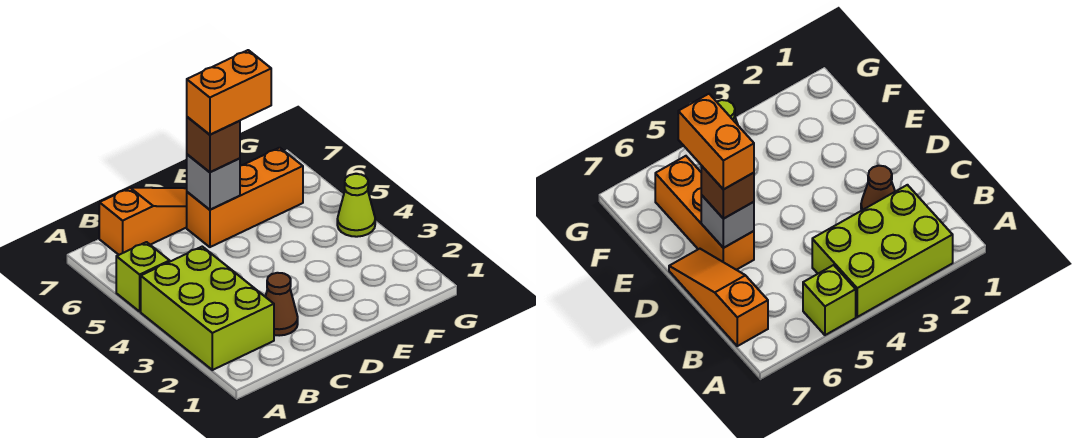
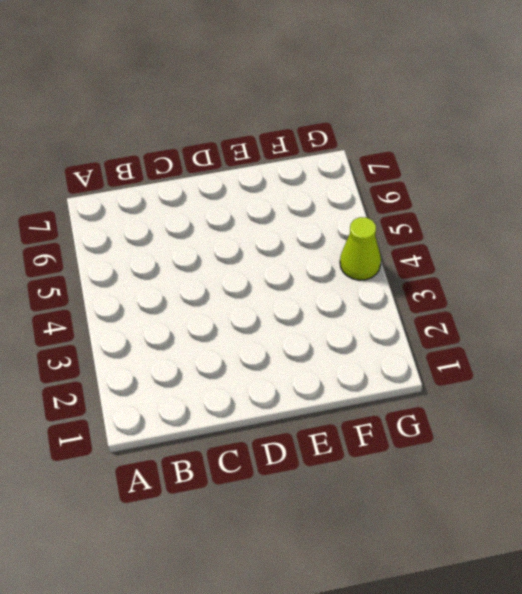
none -> lime brick A2:B4 level 1
none -> lime brick A5 level 1

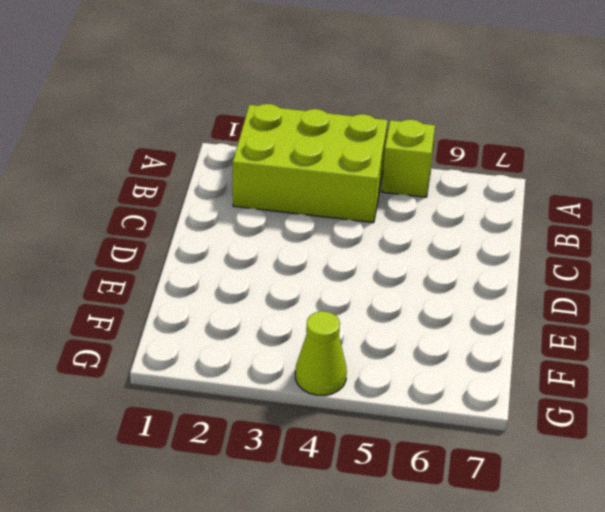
none -> orange slope B7:D7 level 1 top B
none -> brown cone C2 level 1

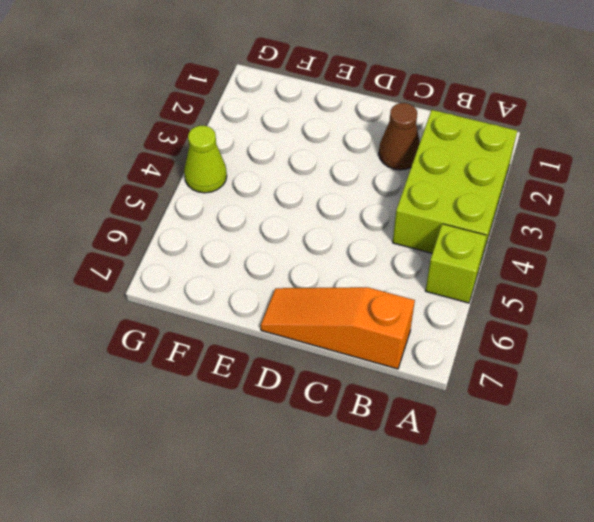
none -> orange brick D6:F6 level 1
none -> grey brick D6 level 2

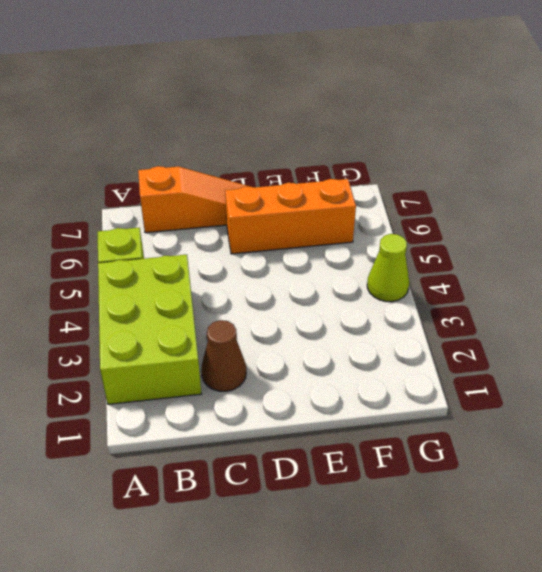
none -> grey brick D6 level 2
none -> brown brick D6 level 3

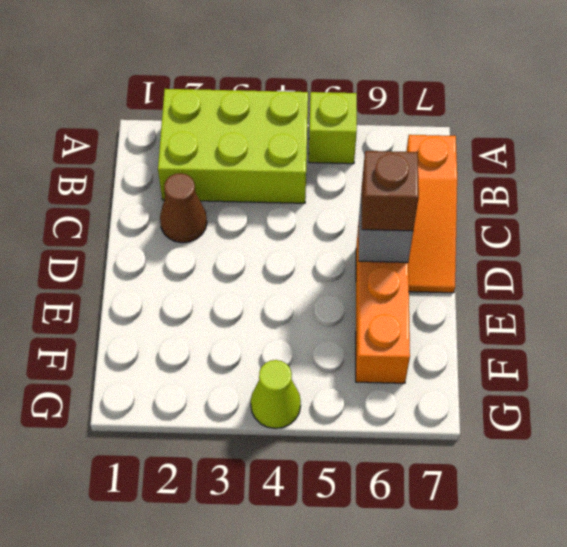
none -> orange brick D6:E6 level 4

